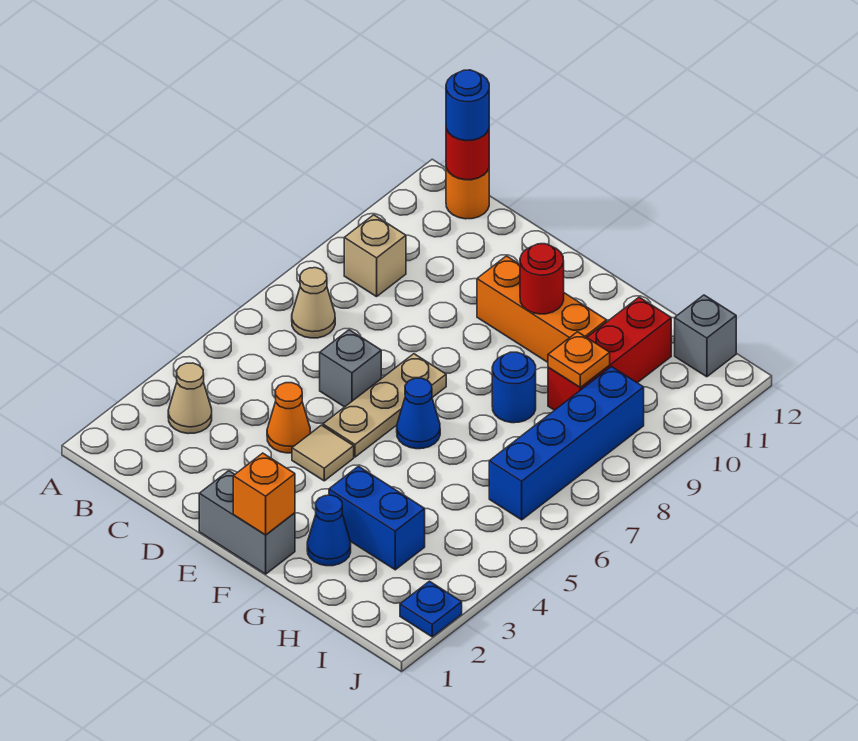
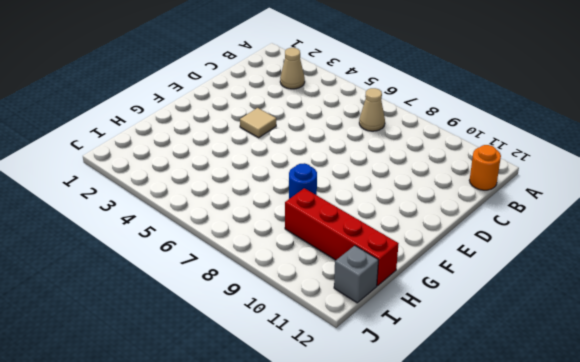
red brick H9:H12 level 1 -> red brick H9:H11 level 1
none -> tan brick B9 level 1
none -> orange cone D4 level 1
none -> grey brick D6 level 1

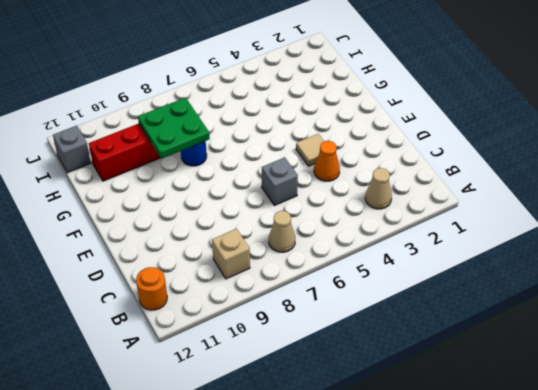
green plate G8:H9 level 2 -> orange plate H9 level 2
none -> grey brick E1:F1 level 1
none -> tan plate E5:E7 level 1
none -> orange brick E10:G10 level 1

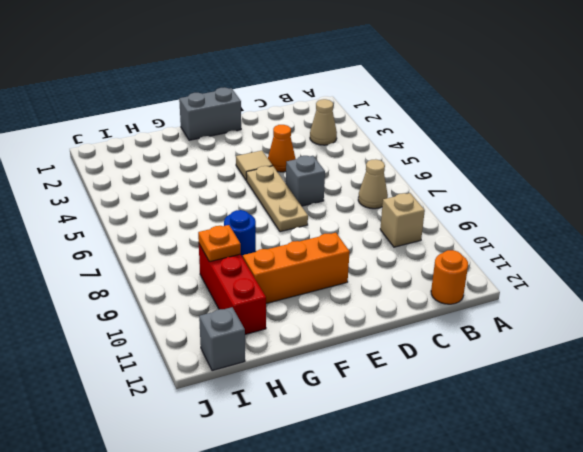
none -> blue cone F6 level 1
none -> blue cone G2 level 1
none -> blue brick G3:H3 level 1

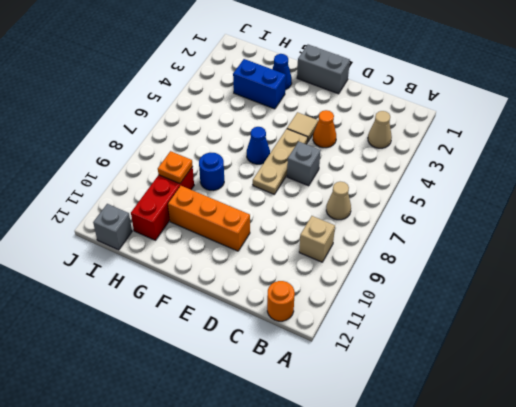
none -> blue brick I6:I9 level 1
none -> blue plate J2 level 1
none -> red round brick B12 level 2

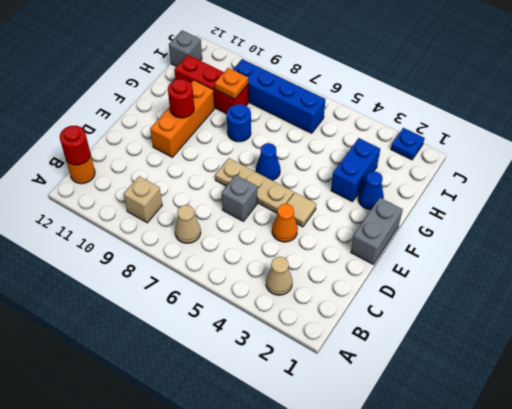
none -> orange brick F1 level 2
none -> blue round brick B12 level 3

